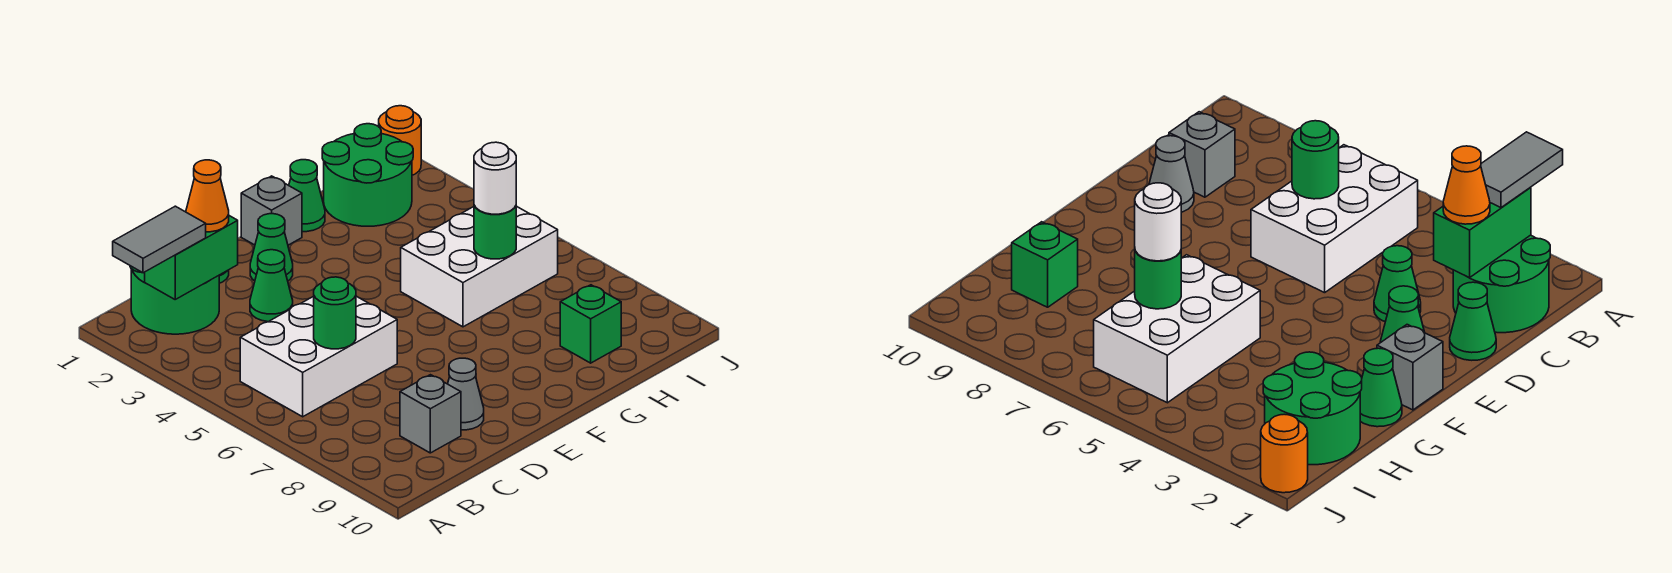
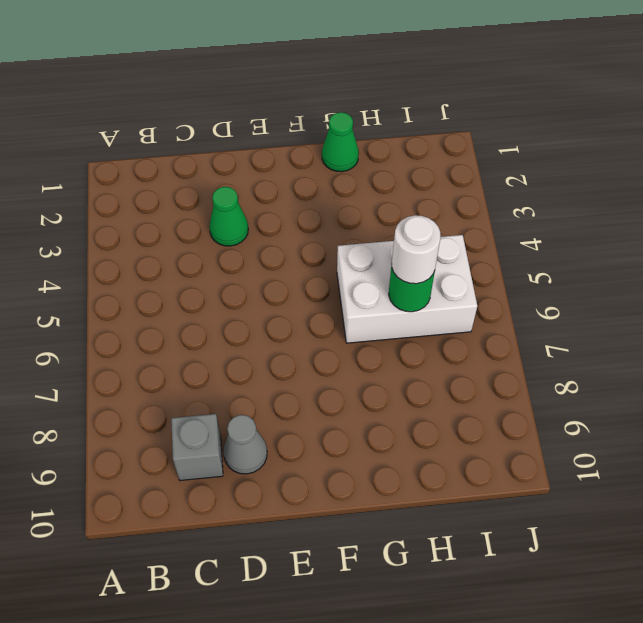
none -> green round brick B1:C2 level 1
none -> white brick B5:D6 level 1
none -> green cone D1 level 1

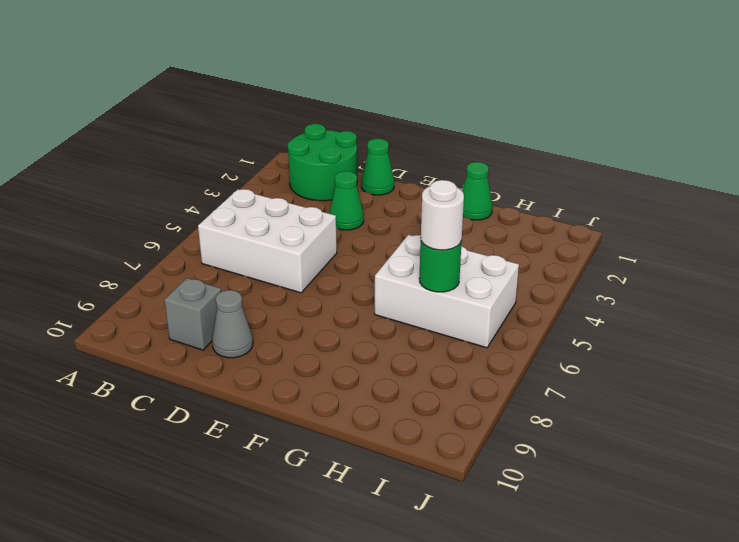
none -> green cone E2 level 1
none -> grey brick F1 level 1
none -> green round brick H1:I2 level 1

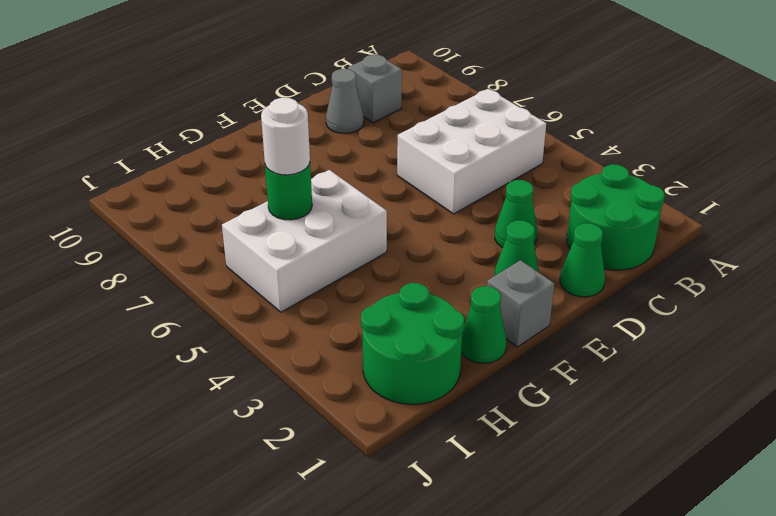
none -> green brick H9 level 1
none -> orange round brick J1 level 1
none -> green brick B2:C2 level 2

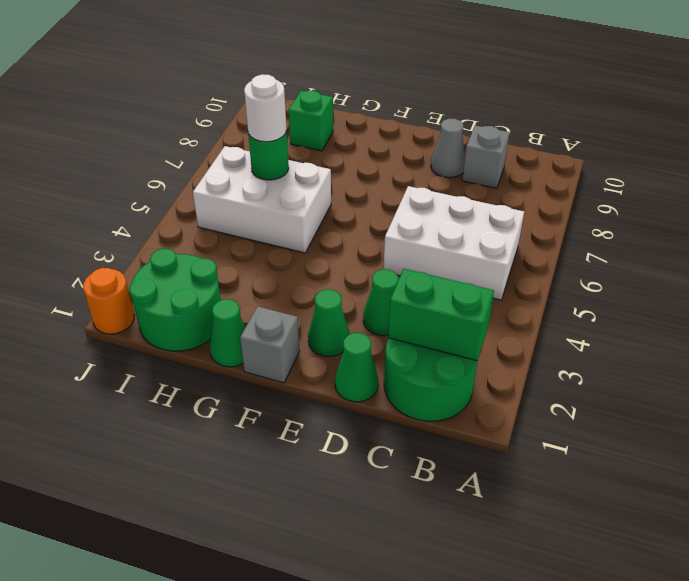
none -> green round brick C6 level 2
none -> grey tile A2:B2 level 3
none -> orange cone C2 level 3

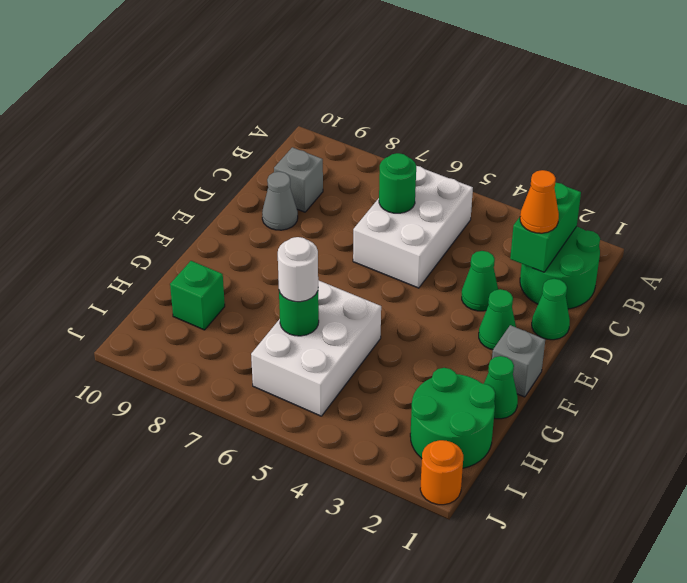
none -> grey tile A2:B2 level 3

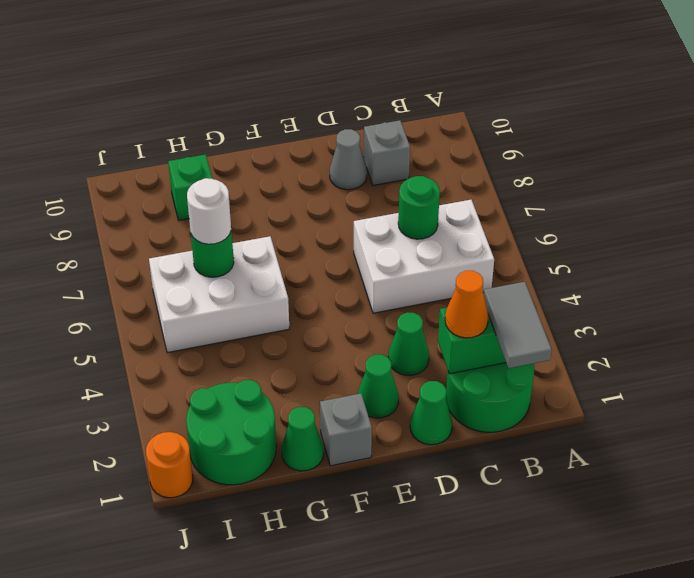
grey tile B1:B2 level 3 -> grey tile A2:B2 level 3

